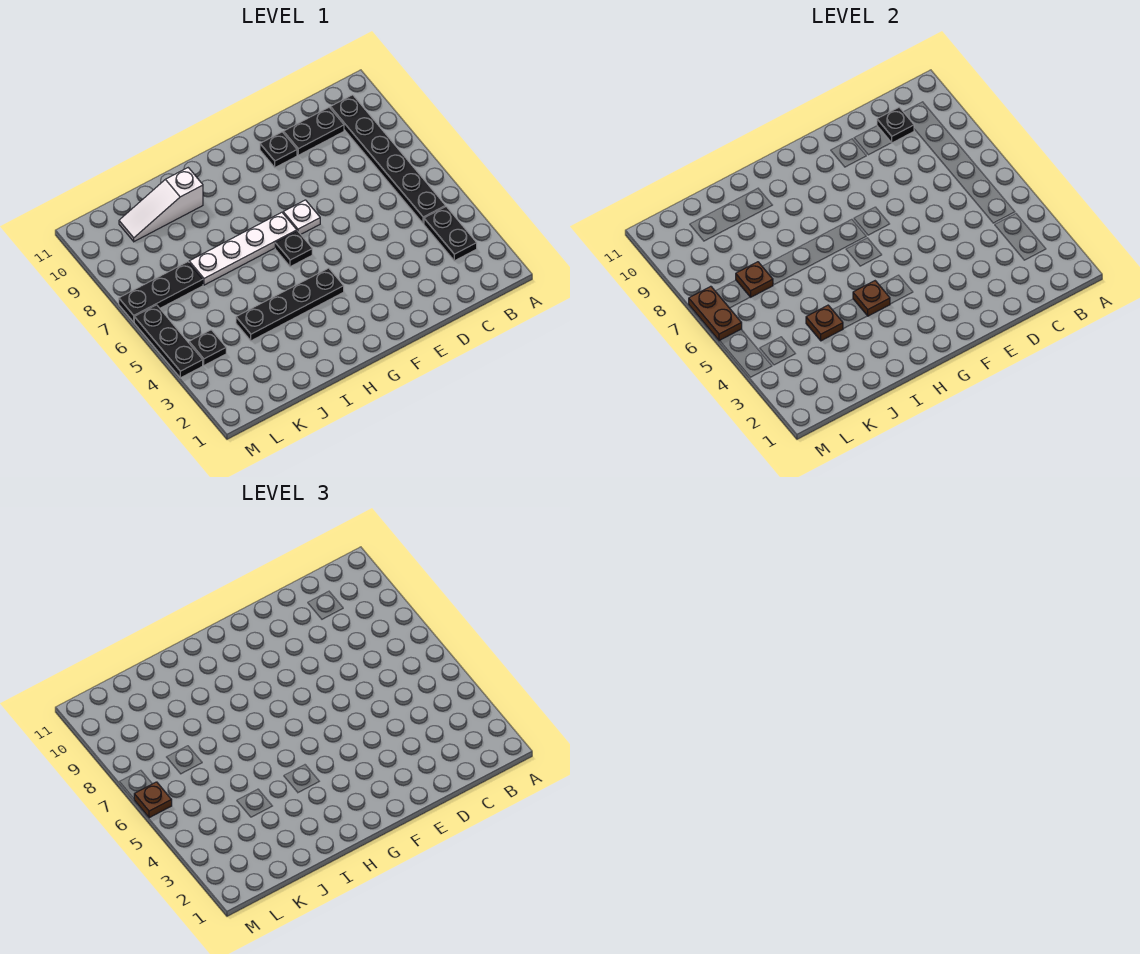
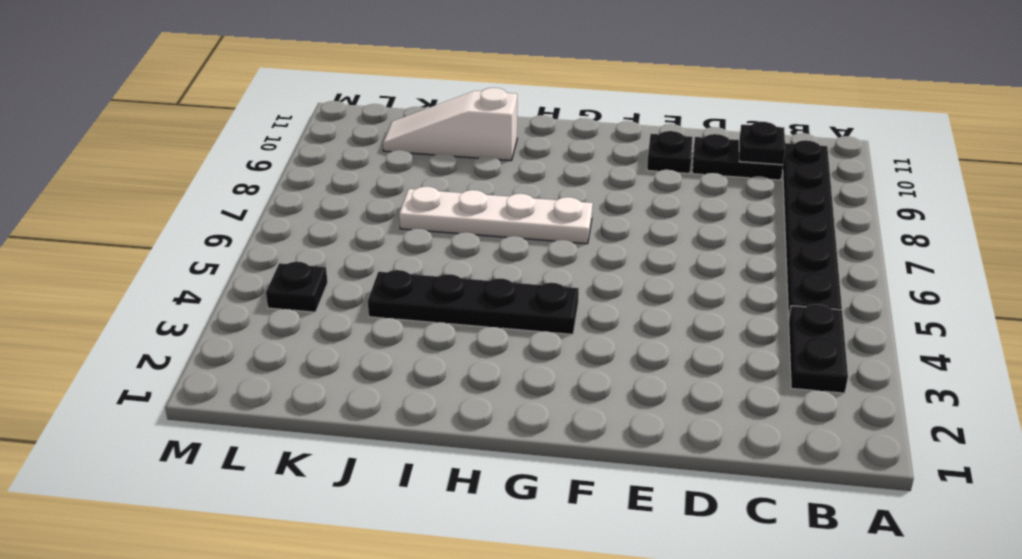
none -> white plate F7 level 1
none -> black plate G6 level 1
none -> black plate K7:M7 level 1

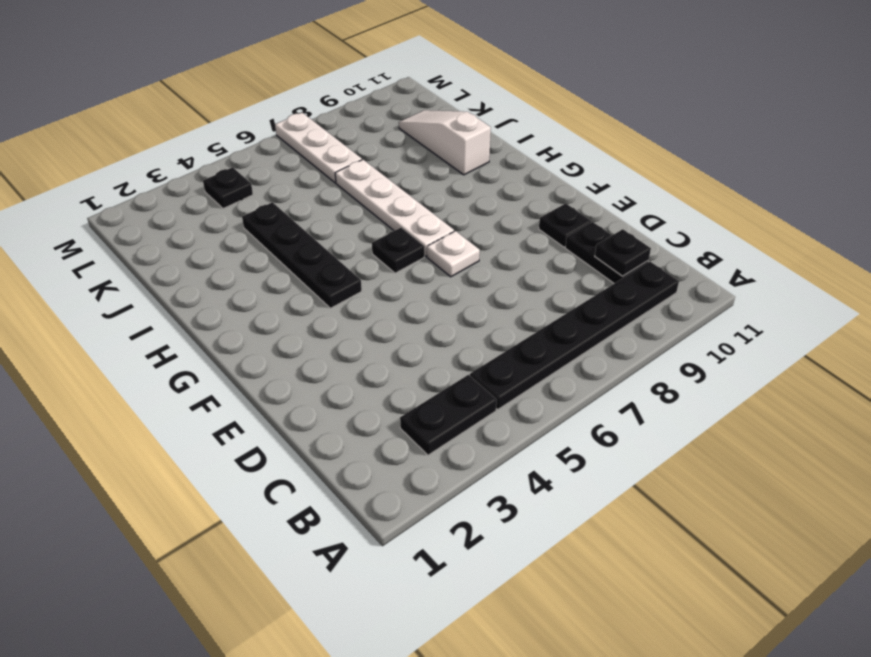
white plate K7:M7 level 1 -> black plate K7:M7 level 1
none -> black plate M4:M6 level 1
none -> brown plate H4 level 2
none -> brown plate J4 level 2

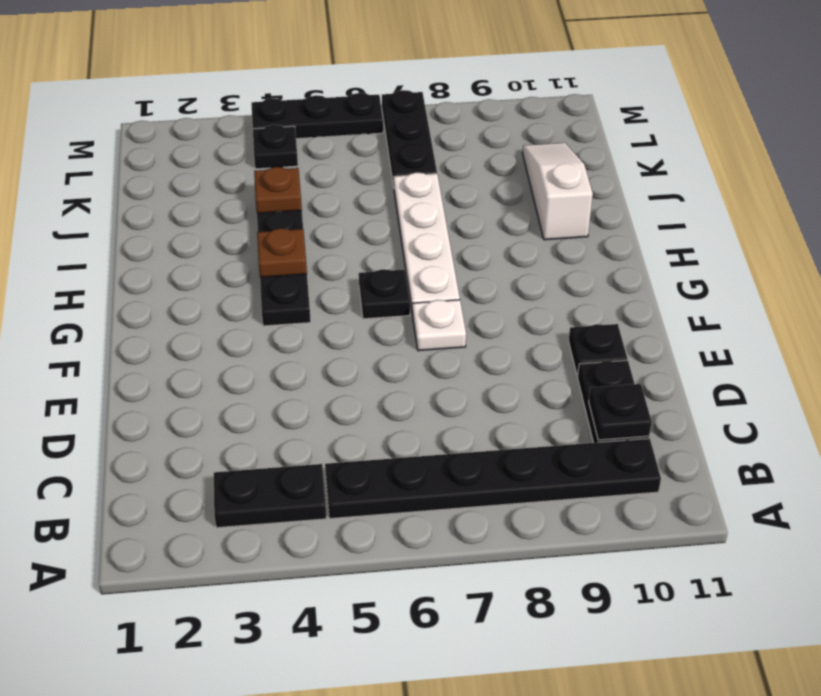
none -> brown plate K7 level 2
none -> brown plate M6:M7 level 2
none -> brown plate M6 level 3

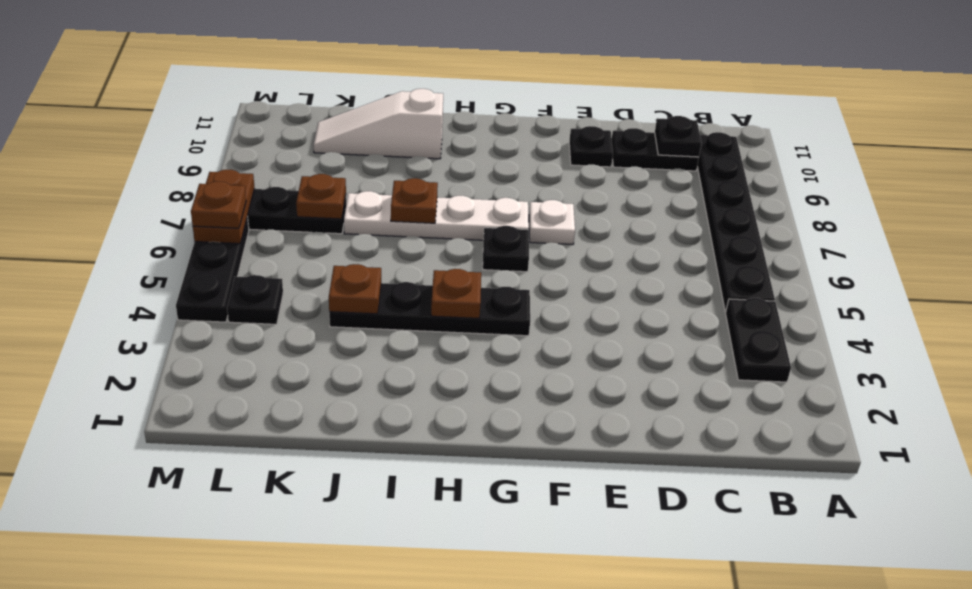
brown plate I7 level 2 -> none

